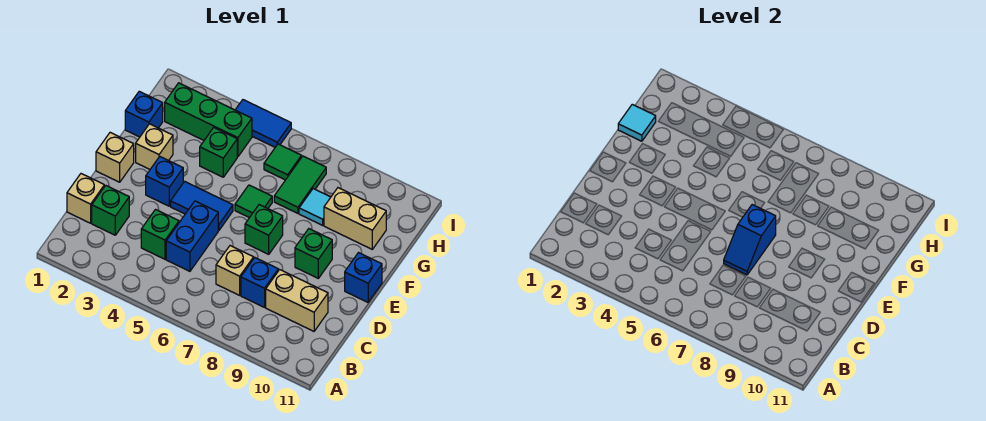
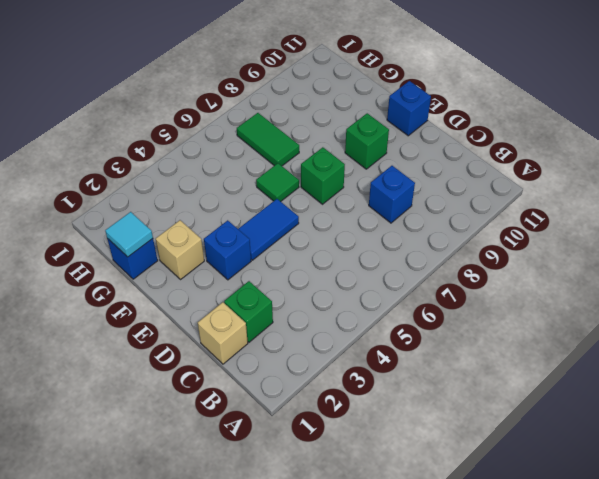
none -> green brick C4 level 1
none -> blue brick C5:D5 level 1
none -> tan brick C7 level 1

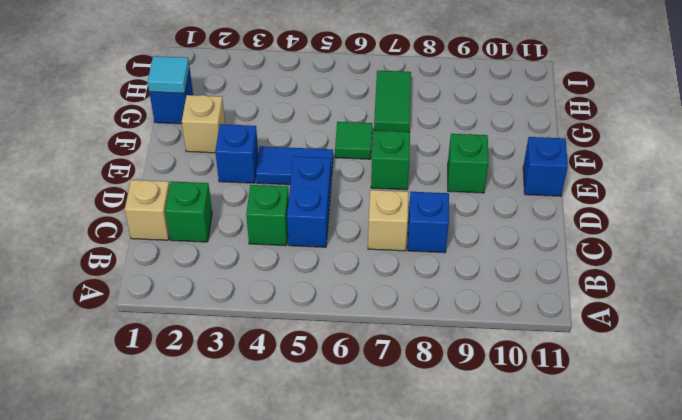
none -> tan brick C9:C10 level 1
none -> tan brick E1 level 1
none -> green brick G4 level 1

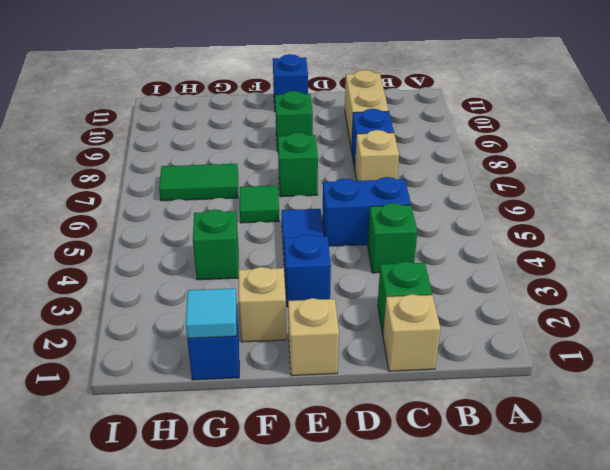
none -> cyan tile G8 level 1
none -> tan brick G9:G10 level 1
none -> green brick H2:H4 level 1

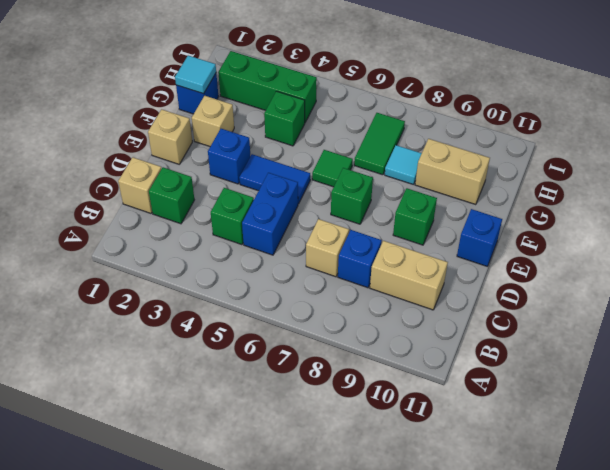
none -> green tile H6 level 1
none -> blue tile I4:I5 level 1
none -> blue slope D7:E7 level 2 top E

